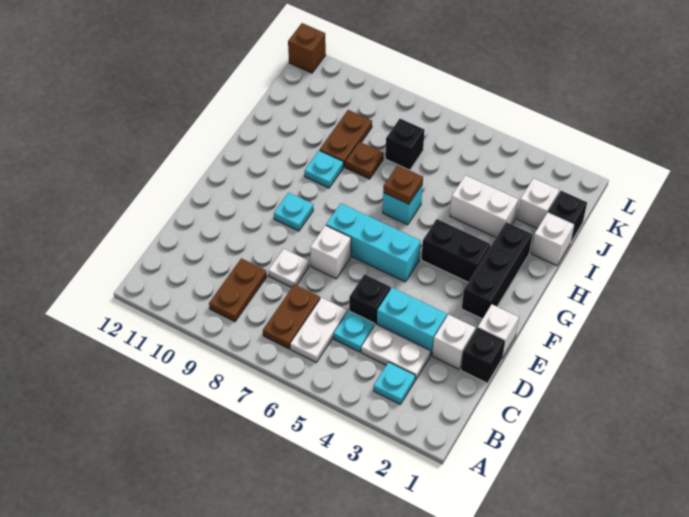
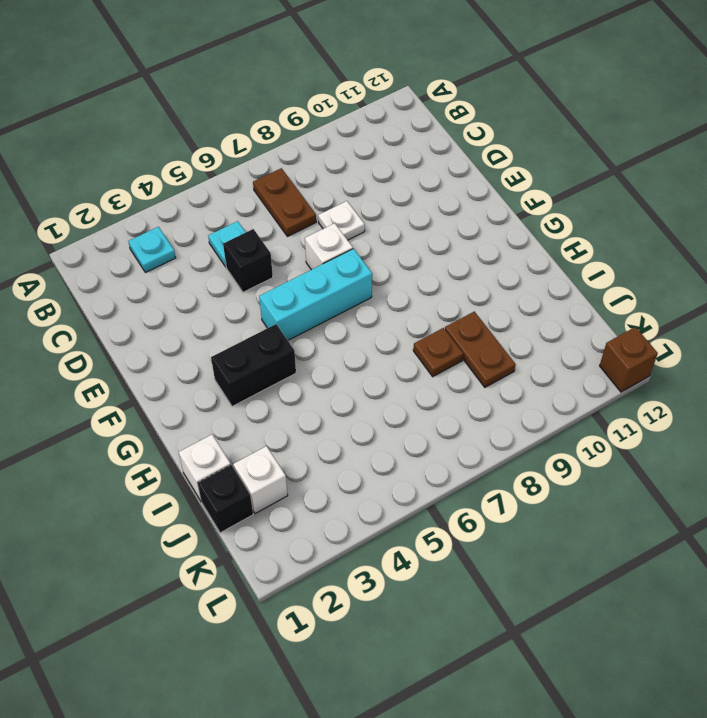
none -> white plate B6:C6 level 1
none -> brown plate B9:C9 level 1
none -> white plate C3:C4 level 1

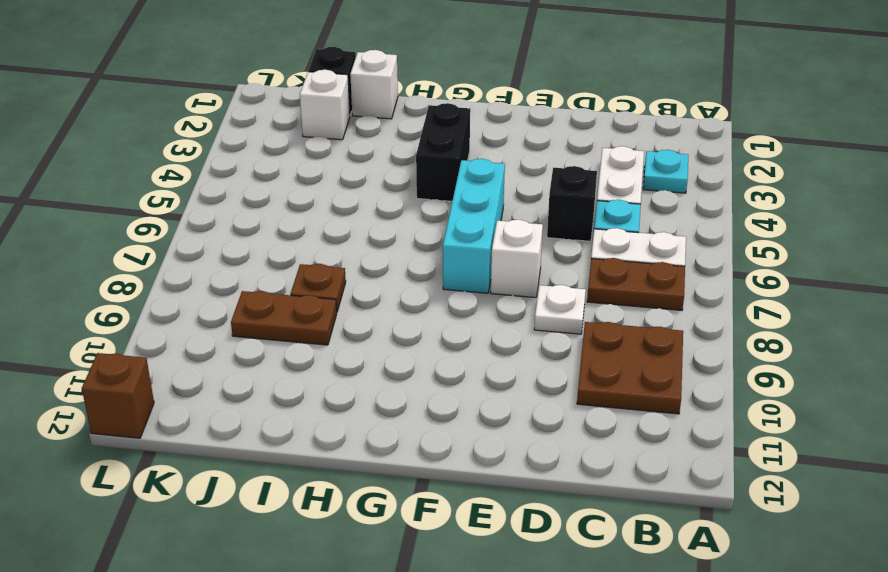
brown plate B9:C10 level 1 -> brown plate B9:C9 level 1
none -> black brick D1 level 1
none -> white brick D2 level 1
none -> cyan brick D3:D4 level 1

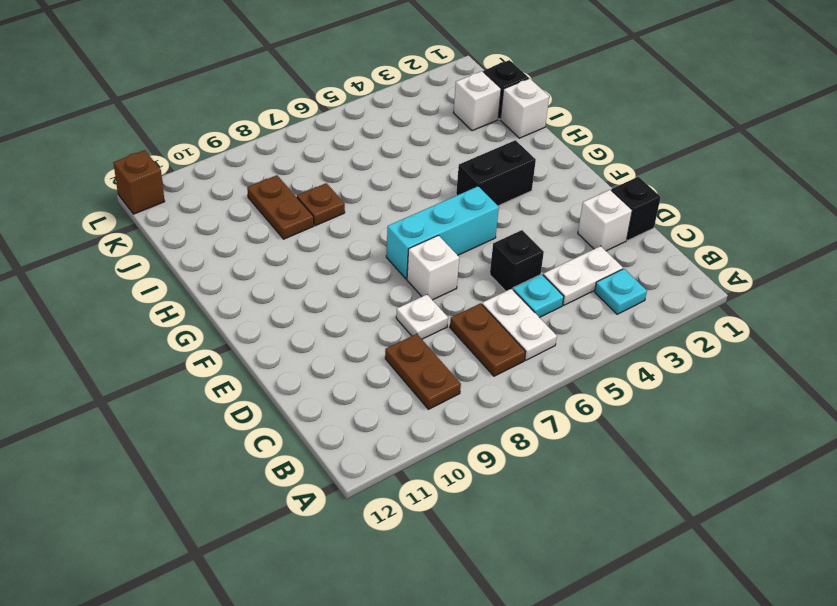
none -> cyan brick D3:D4 level 1
none -> white brick E1 level 1
none -> black brick F2:H2 level 1

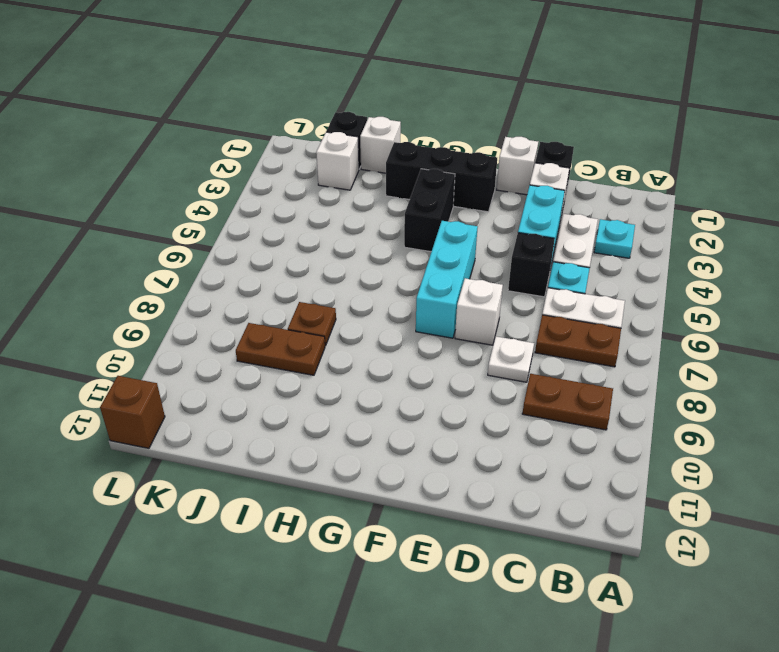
none -> cyan plate F9 level 1
none -> cyan brick H6 level 1
none -> cyan plate H9 level 1

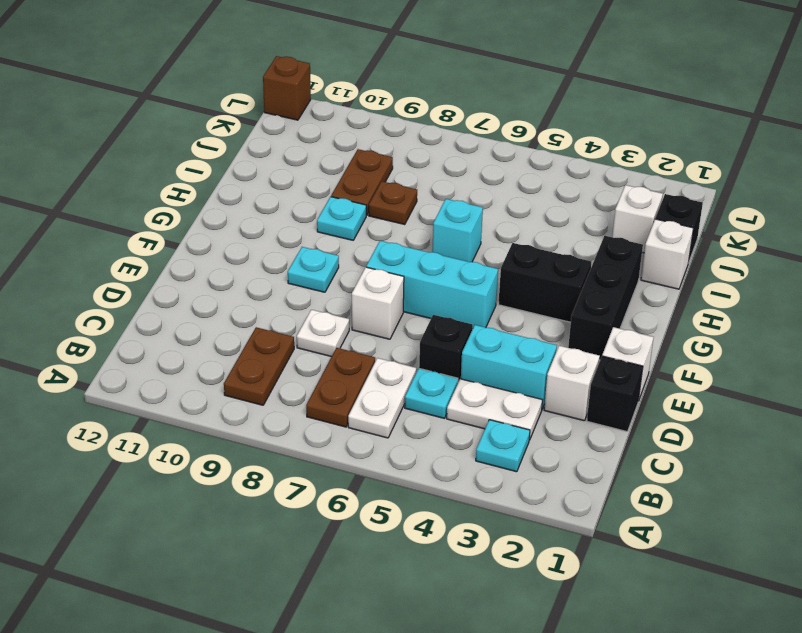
none -> white brick I3:I4 level 1
none -> black brick J7 level 1
none -> brown plate H6 level 2

